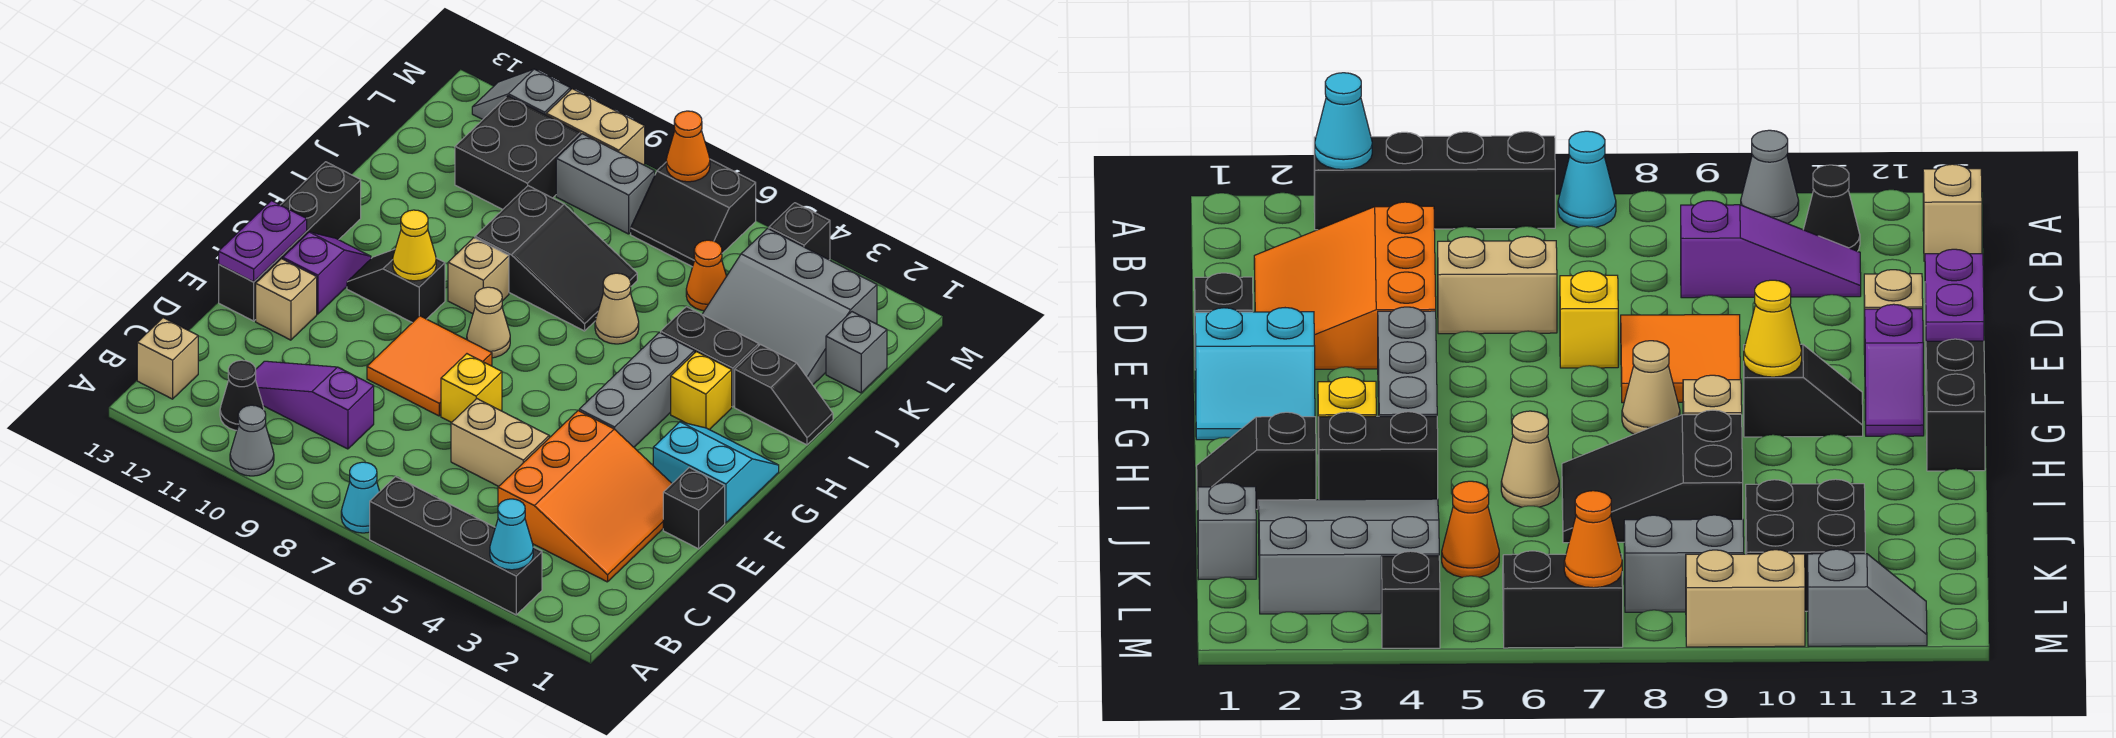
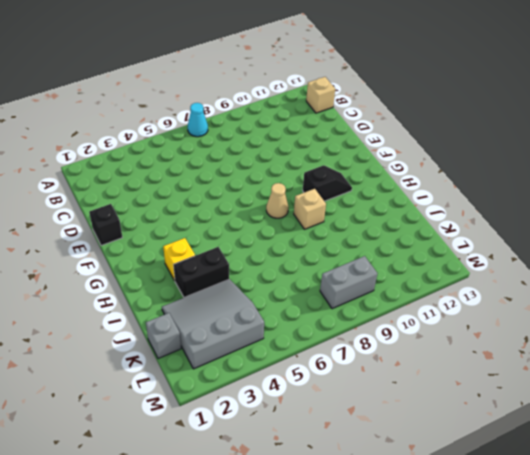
none -> black brick A3:A6 level 1
none -> grey cone A10 level 1
none -> black cone B11 level 1
none -> orange slope C2:E4 level 1 top 4

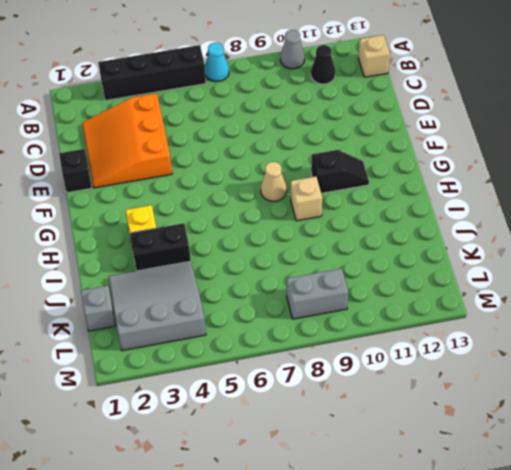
none -> purple slope C9:C11 level 1 top 9
none -> tan brick D5:D6 level 1
none -> yellow brick E7 level 1
none -> orange tile E8:F9 level 1

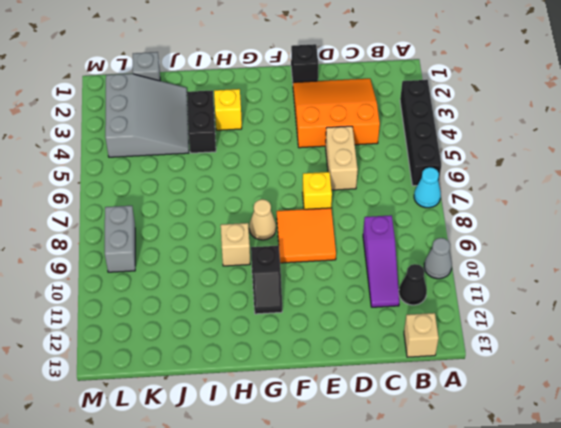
none -> tan brick E12 level 1
none -> black brick E13:H13 level 1
none -> cyan slope F1:G2 level 1 top F
none -> grey brick F4:H4 level 1

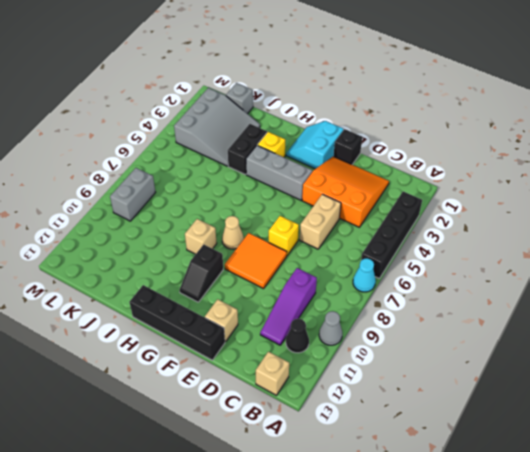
none -> purple slope F12:G12 level 1 top F
none -> black slope I1:I2 level 1 top 2
none -> tan cone I6 level 1
none -> black slope I7:J9 level 1 top 9

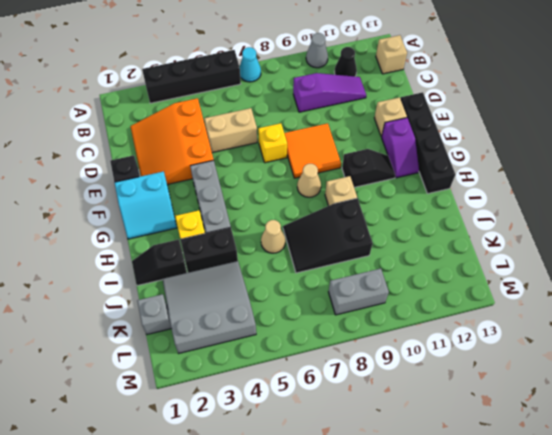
none -> orange cone K5 level 1
none -> black brick K10:L11 level 1
none -> black slope L6:M7 level 1 top M
none -> black brick M4 level 1

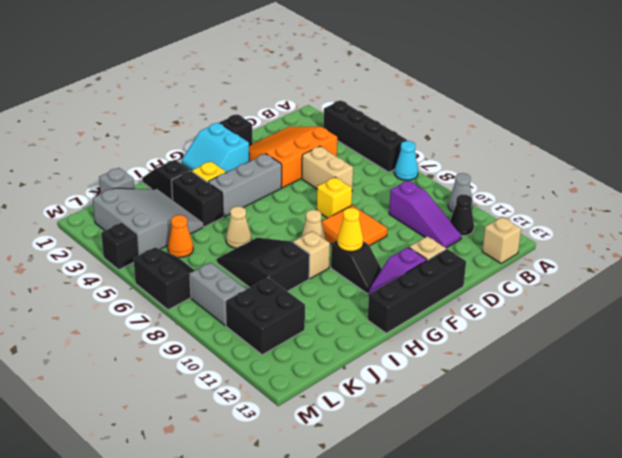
none -> tan brick M9:M10 level 1
none -> grey slope M11:M12 level 1 top 11
none -> cyan cone A3 level 2
none -> purple plate E13:F13 level 2

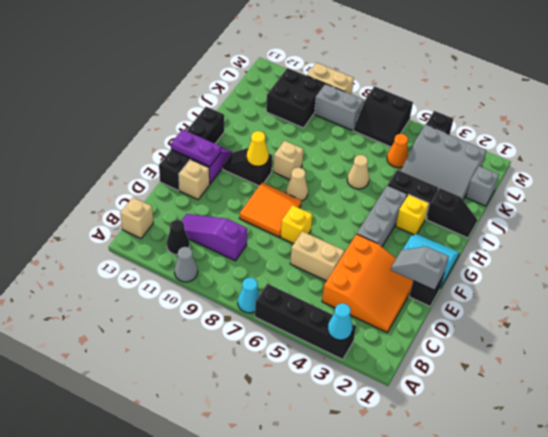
grey slope E1:E2 level 2 top 1 -> grey slope M11:M12 level 1 top 11
purple plate F12:F13 level 2 -> purple plate E13:F13 level 2
none -> black slope I7:J9 level 1 top 9
none -> orange cone M7 level 2

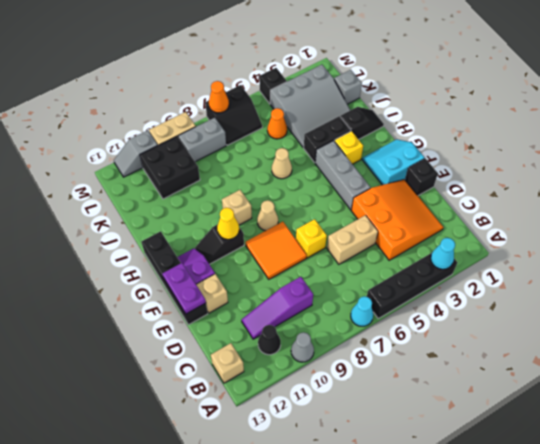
none -> black slope I7:J9 level 1 top 9

